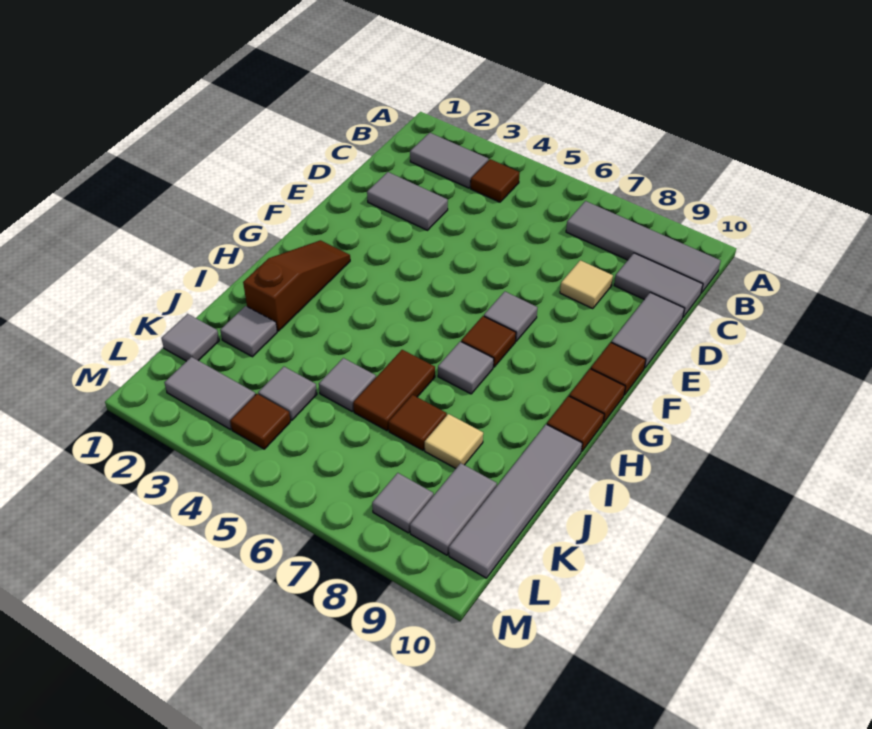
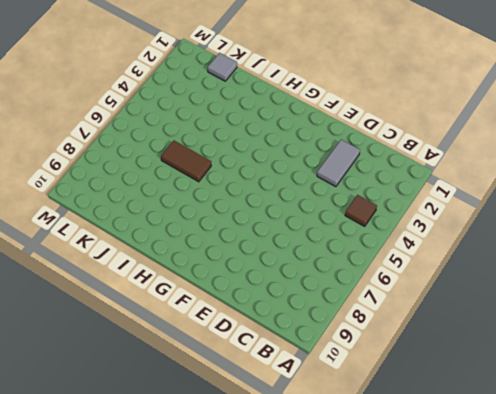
none -> grey tile B2:B3 level 1
none -> grey tile B7:B10 level 1
none -> grey tile C9:C10 level 1

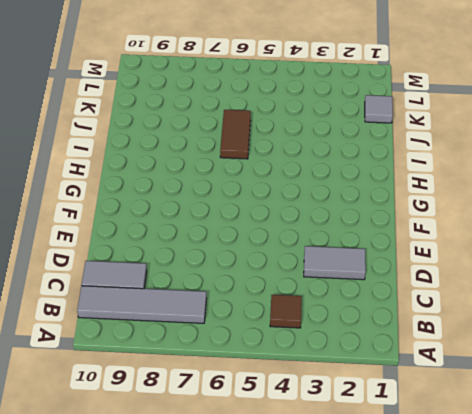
none -> grey tile B2:B3 level 1
none -> tan tile D8 level 1
none -> grey tile D10:E10 level 1

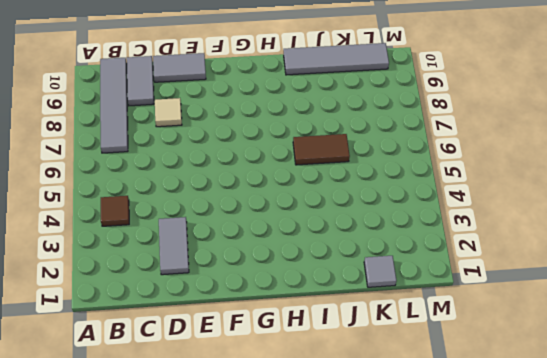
none -> grey tile B2:B3 level 1
none -> grey tile F7 level 1
none -> brown tile F10 level 1

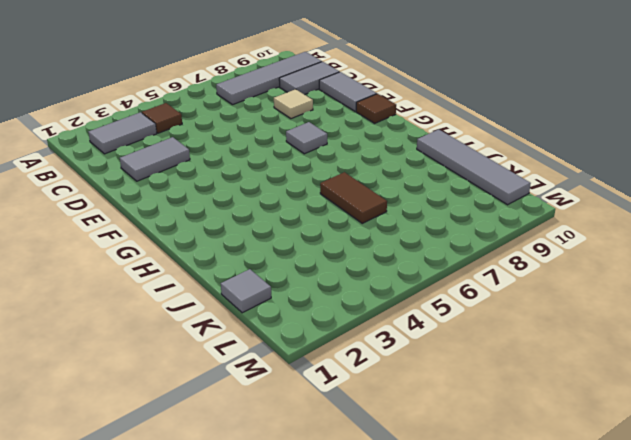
none -> brown slope G2:I2 level 1 top I
none -> brown tile G7 level 1
none -> brown tile G10 level 1

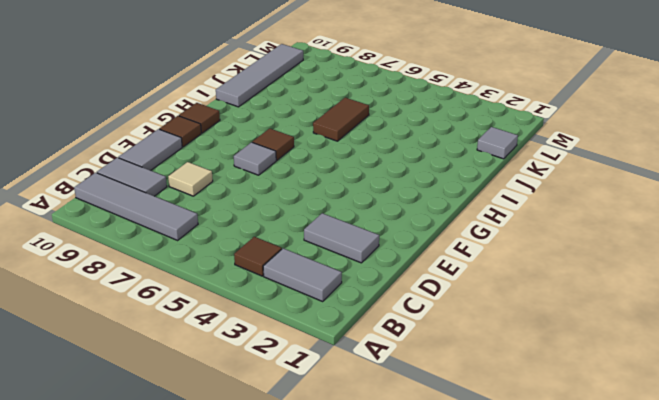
none -> brown slope G2:I2 level 1 top I
none -> grey tile H7 level 1
none -> brown tile H10 level 1

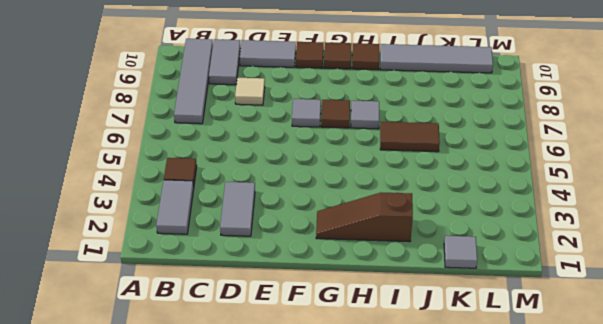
none -> grey tile J2 level 1
none -> grey tile J5 level 1
none -> brown tile J7 level 1

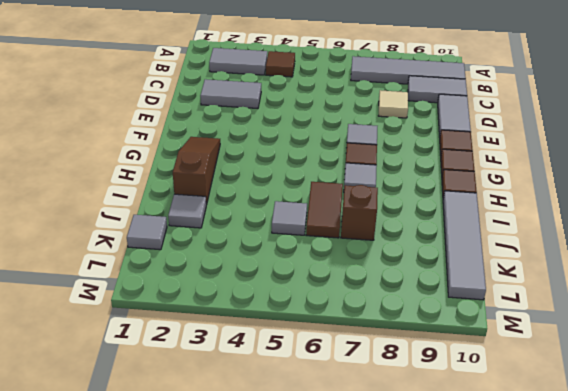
brown brick J7 level 1 -> brown tile J7 level 1
none -> tan tile J8 level 1
none -> grey tile K4 level 1
none -> grey tile K9:L9 level 1

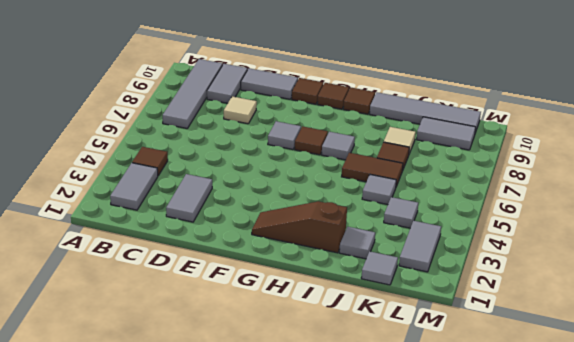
none -> brown tile L4 level 1
none -> grey tile L8 level 1

